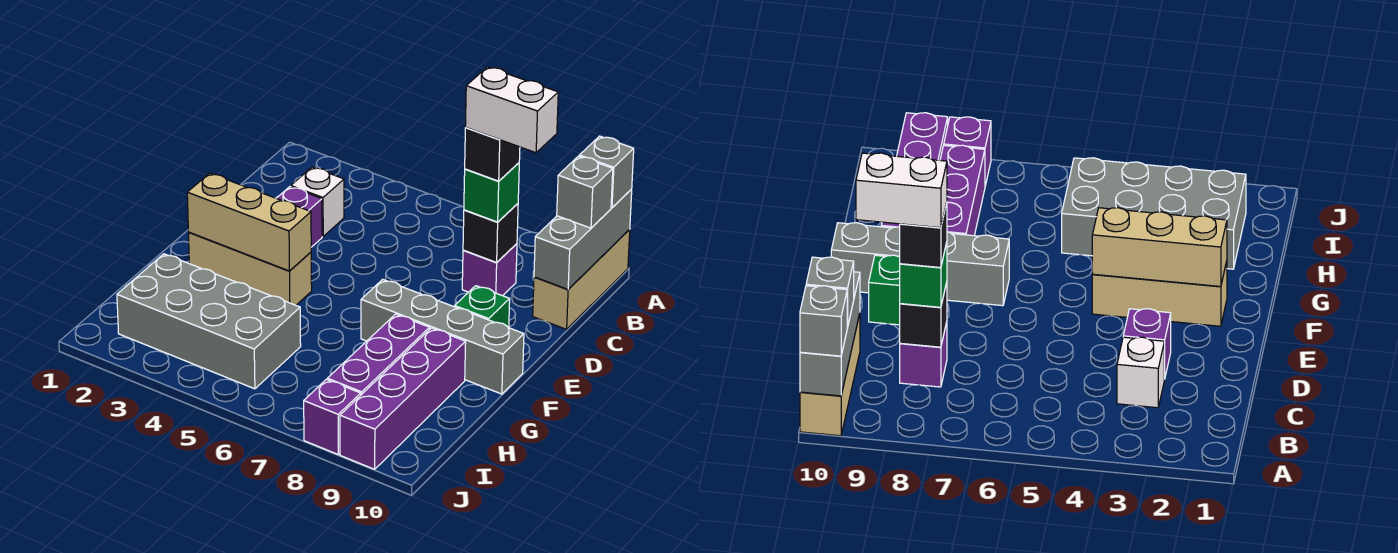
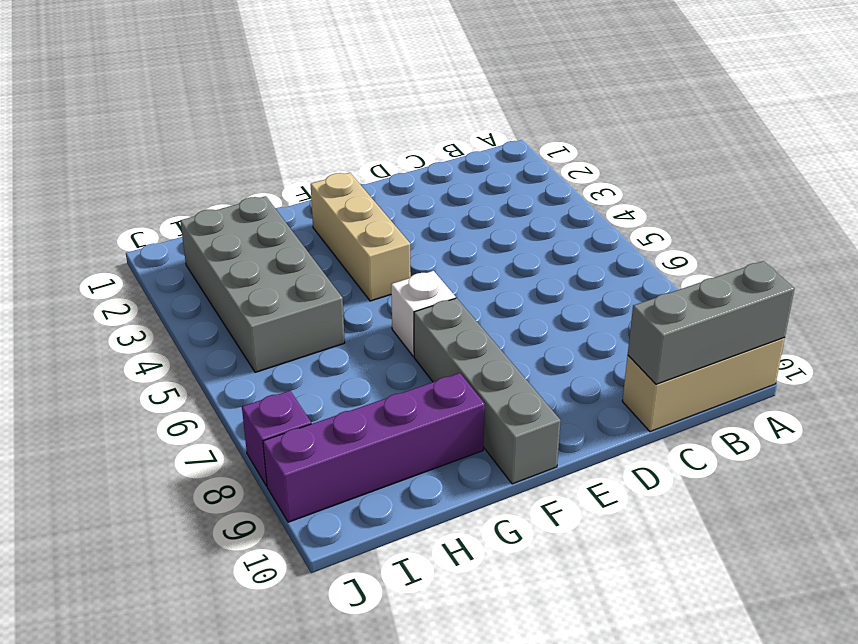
white brick F6 level 1 -> white brick C3 level 1
none -> purple brick C8 level 1
none -> purple brick D3 level 1
none -> green brick E9 level 1

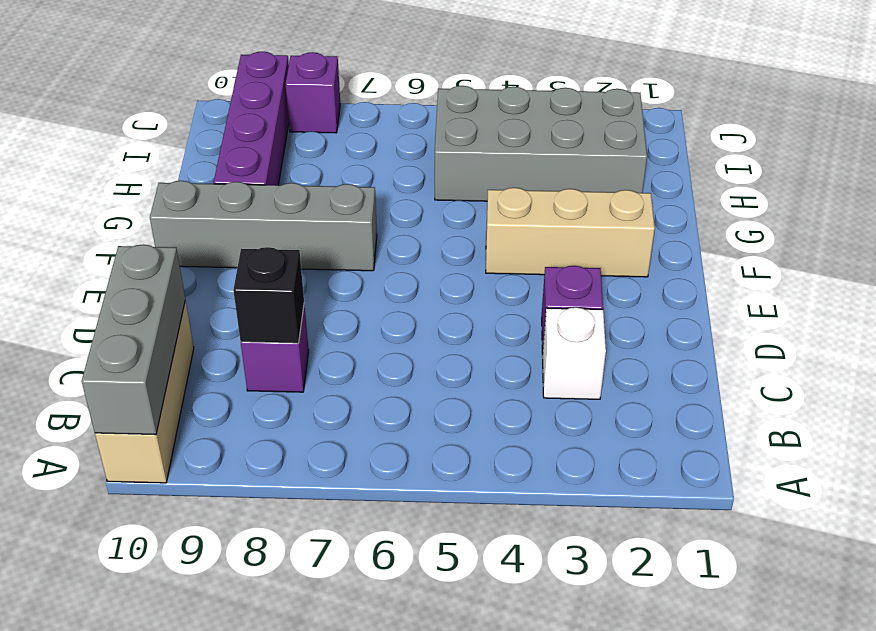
none -> green brick E9 level 1
none -> purple brick G8:I8 level 1
none -> tan brick F2:F4 level 2

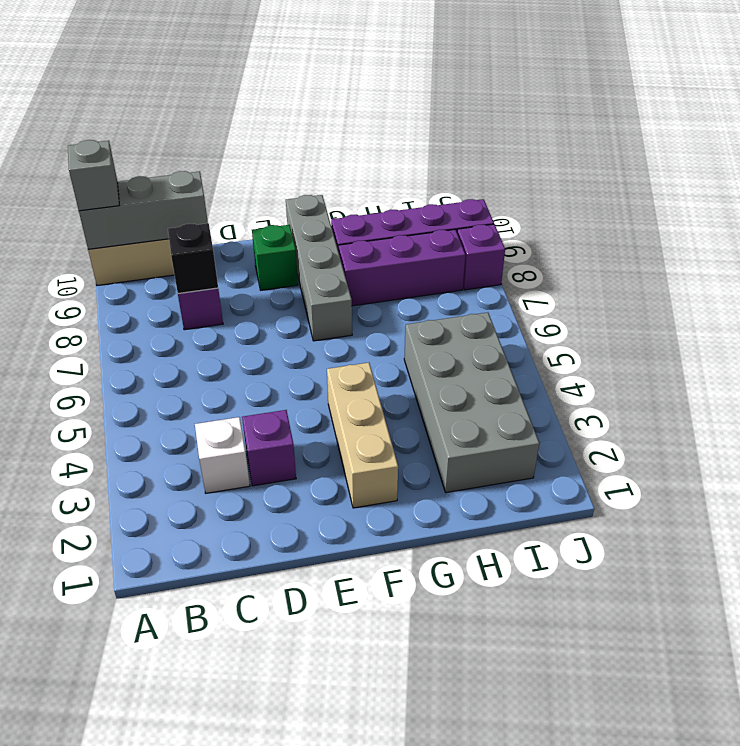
none -> tan brick F2:F4 level 2
none -> grey brick B10 level 3
none -> green brick C8 level 3

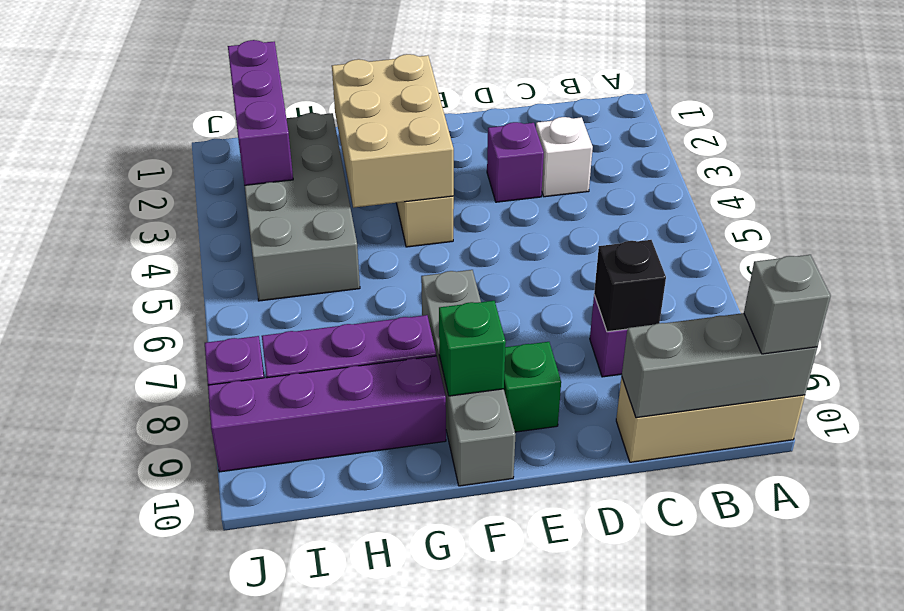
tan brick F2:G4 level 2 -> tan brick F2:F4 level 2
green brick F9 level 2 -> green brick C8 level 3
purple brick I1:I3 level 2 -> none
none -> grey brick B10 level 3
none -> black brick C8 level 4
none -> white brick C8:C9 level 5

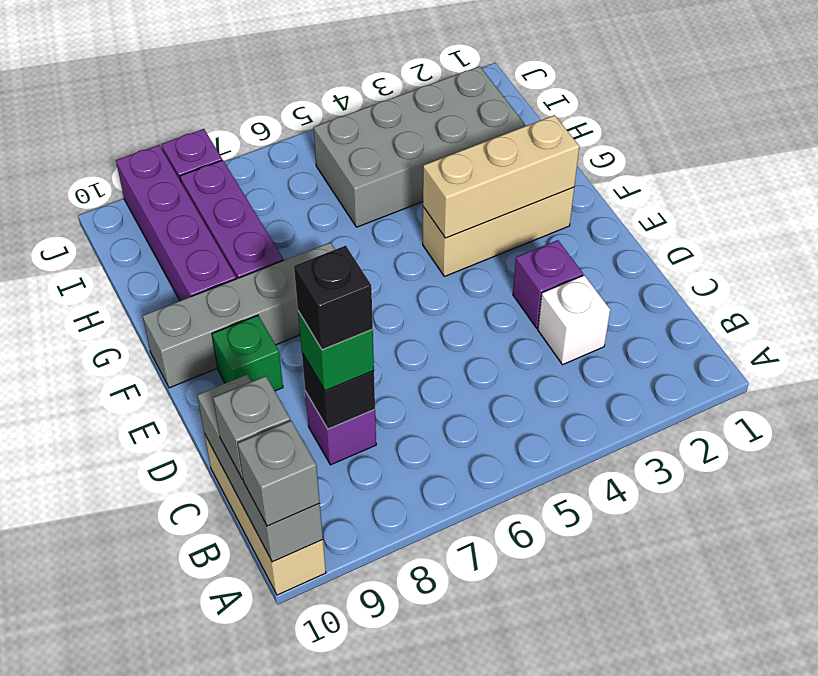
none -> white brick C8:C9 level 5

